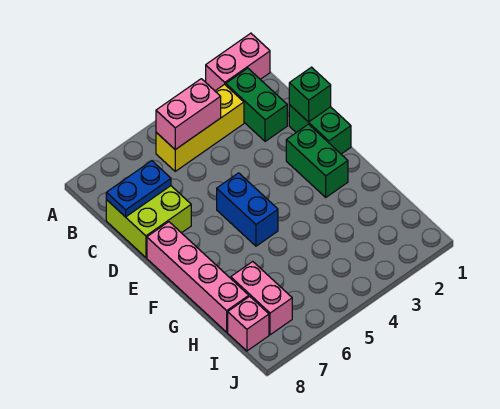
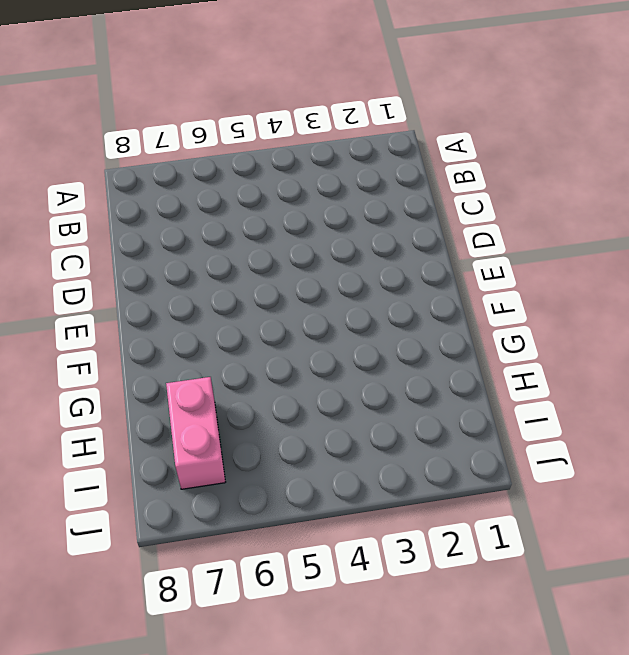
none -> pink brick A1:A2 level 1
none -> green brick B2:C2 level 1
none -> yellow brick B3:B5 level 1

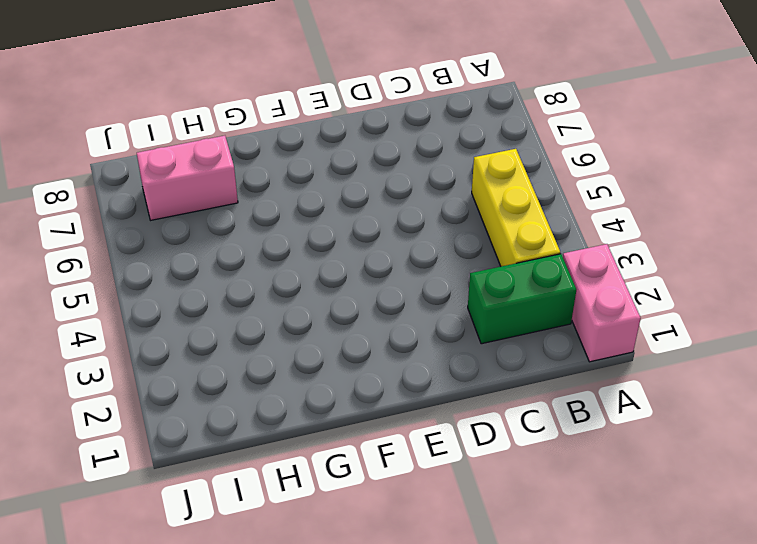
none -> lime brick C7:D8 level 1
none -> green brick D1:E1 level 1
none -> green brick E2:F2 level 1

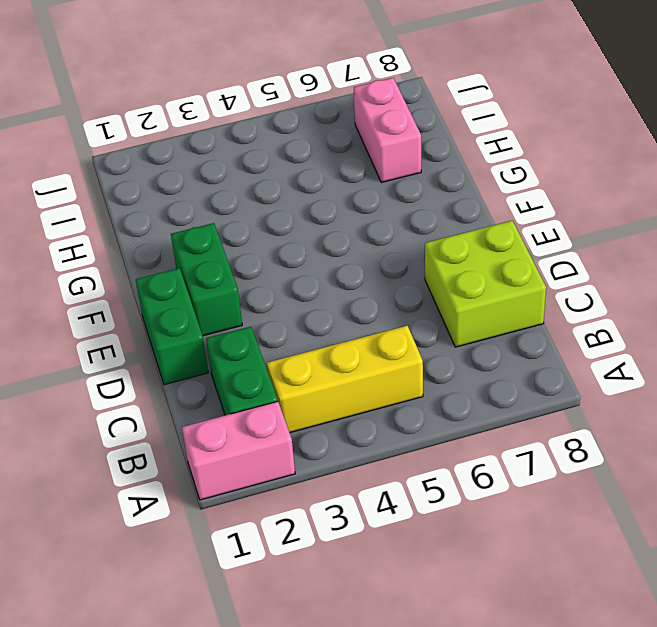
none -> blue brick E5:F5 level 1
none -> pink brick E8:H8 level 1
none -> pink brick I8 level 1

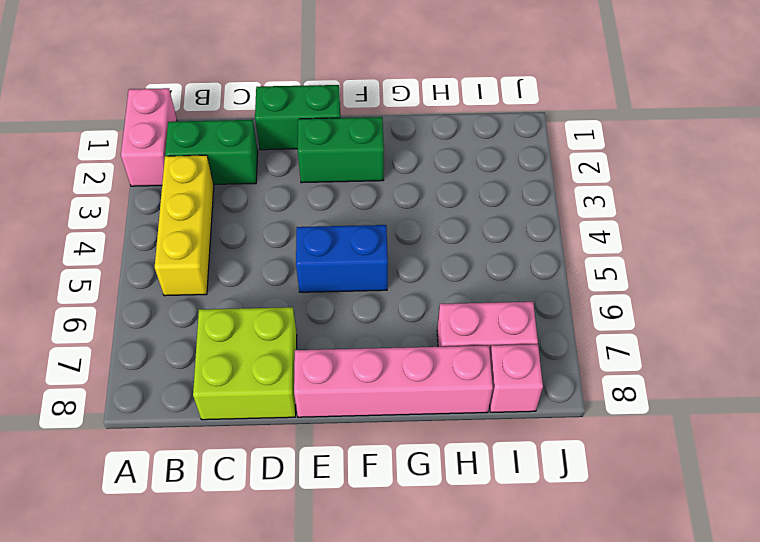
none -> pink brick B4:B5 level 2
none -> blue plate C7:C8 level 2
none -> green brick D1 level 2

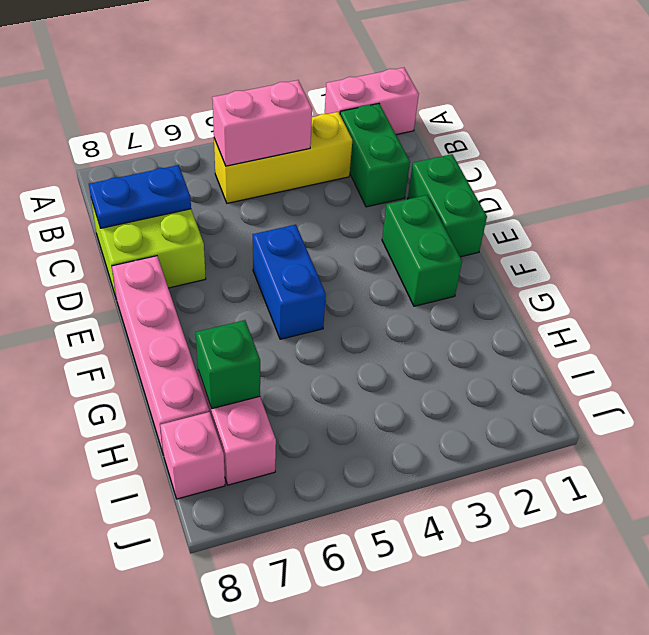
green brick H7 level 2 -> green brick D1 level 2

